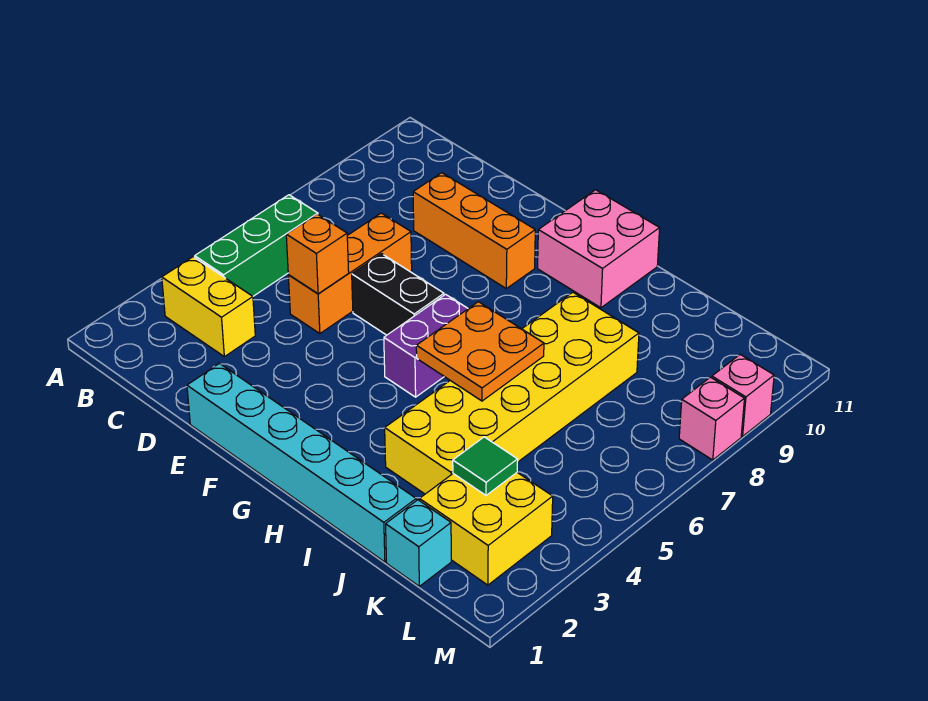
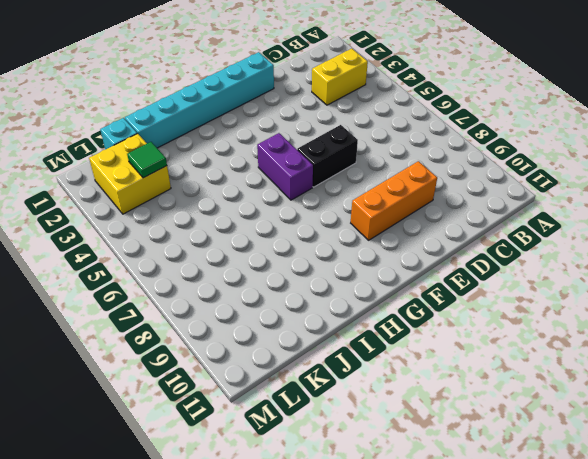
none -> green brick B4:B6 level 1
none -> orange brick D5:D7 level 1
none -> pink brick G10:H11 level 1

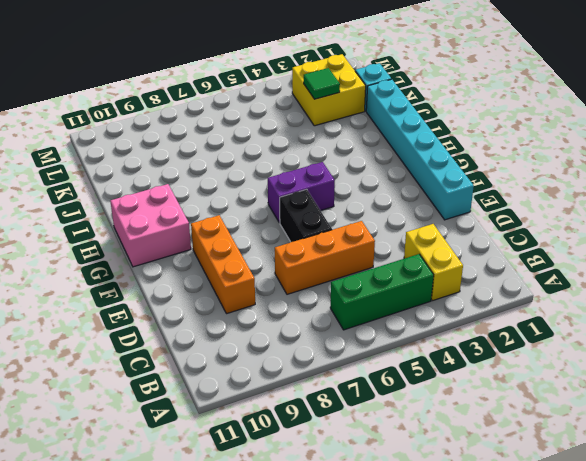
none -> yellow brick I3:J8 level 1
none -> pink brick M8 level 1
none -> pink brick M9 level 1

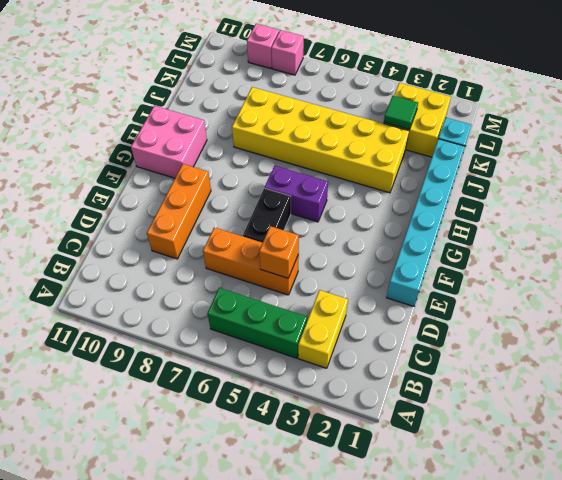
none -> orange plate H5:I6 level 2

